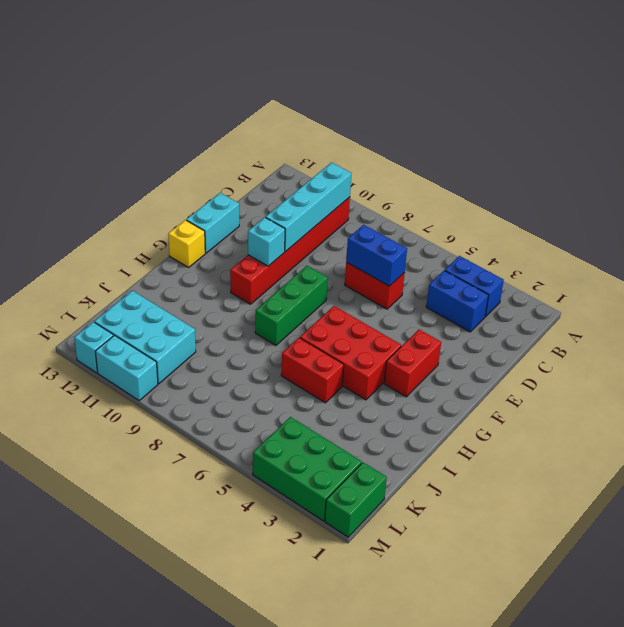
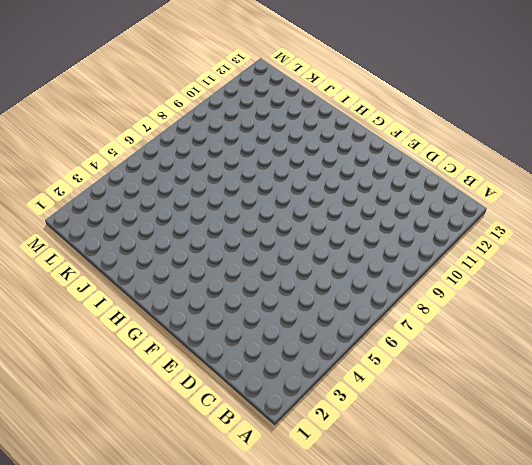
none -> blue brick B3:B4 level 1
none -> red brick B10:G10 level 1
none -> blue brick C3:C4 level 1

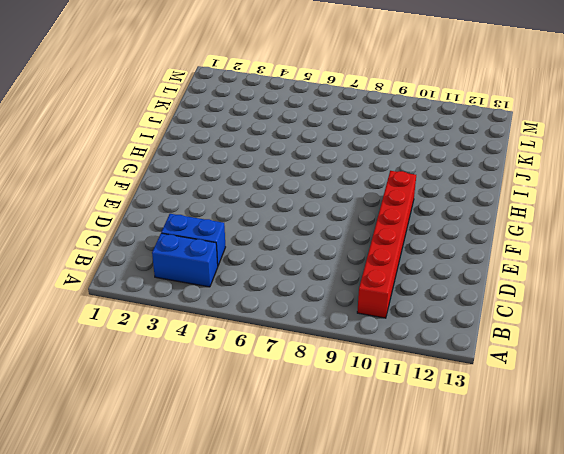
none -> red brick D6:D7 level 1
none -> cyan brick E13:F13 level 1
none -> red brick F3:G3 level 1

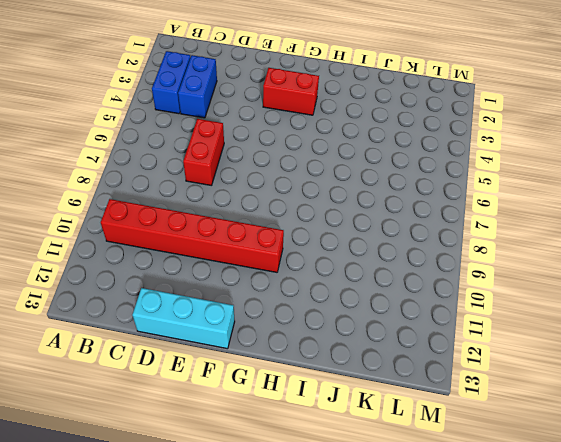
cyan brick D13:F13 level 1 -> cyan brick E13:F13 level 1
none -> green brick F8:H8 level 1
none -> red brick G4:H6 level 1
none -> yellow brick G13 level 1

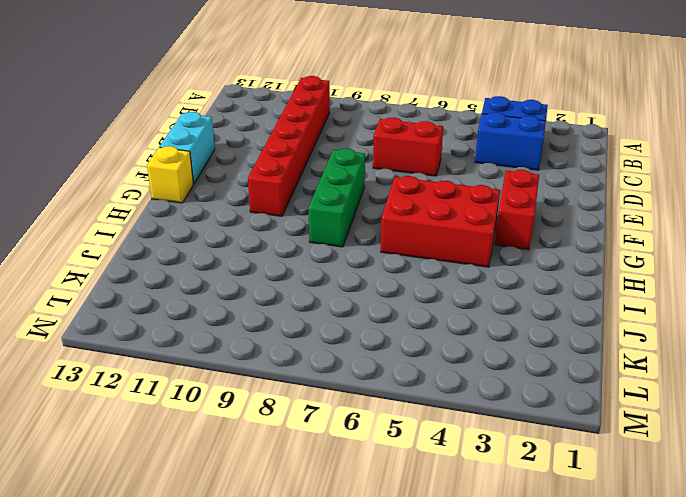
none -> red brick I5:I6 level 1
none -> cyan brick K10:L12 level 1
none -> green brick L1:M1 level 1

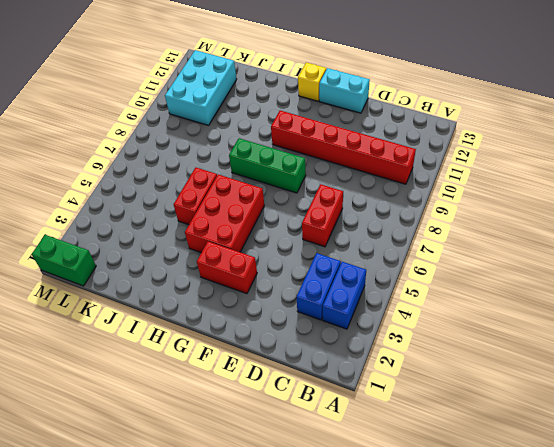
none -> green brick L2:M4 level 1
none -> cyan brick M10:M11 level 1
none -> cyan brick M12 level 1

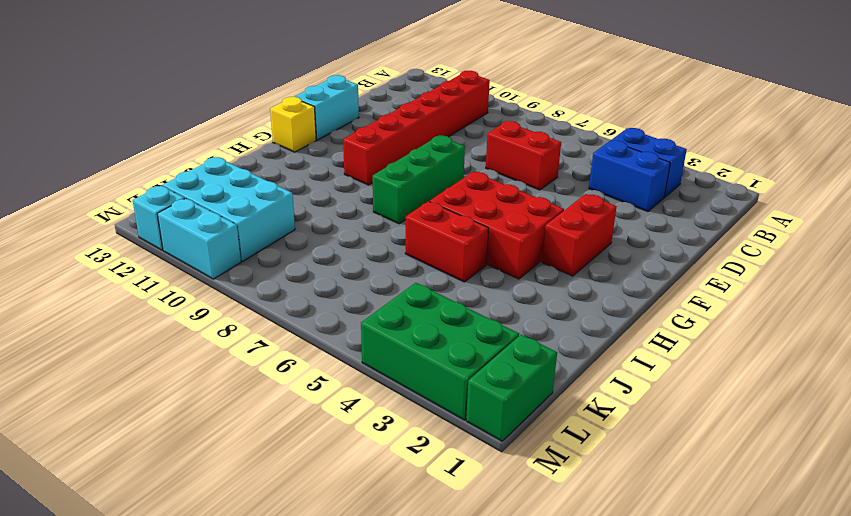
none -> cyan brick B10:E10 level 2
none -> blue brick D6:D7 level 2
none -> cyan brick F10 level 2

